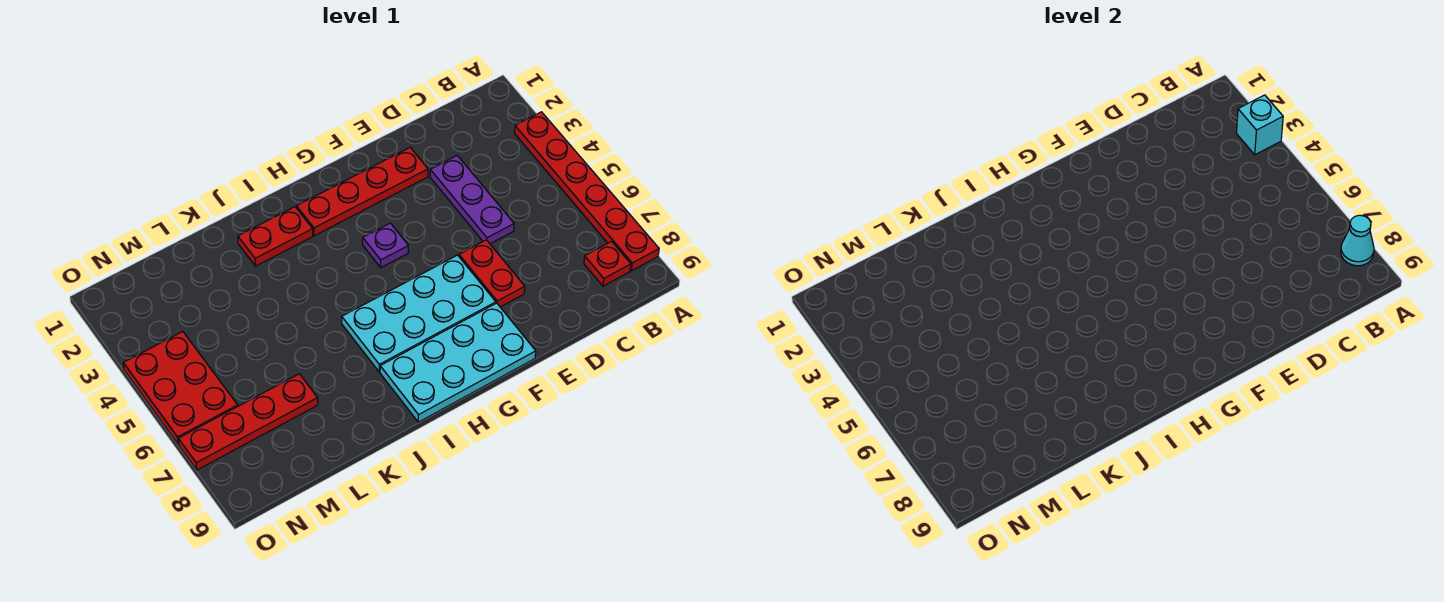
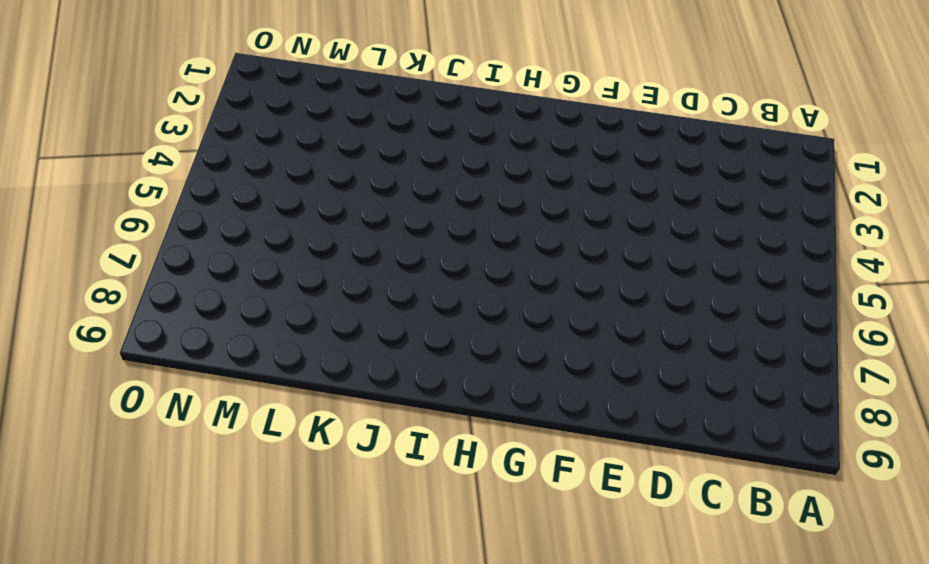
none -> red plate A3:A8 level 1
none -> red plate B8 level 1
none -> purple plate D3:D5 level 1

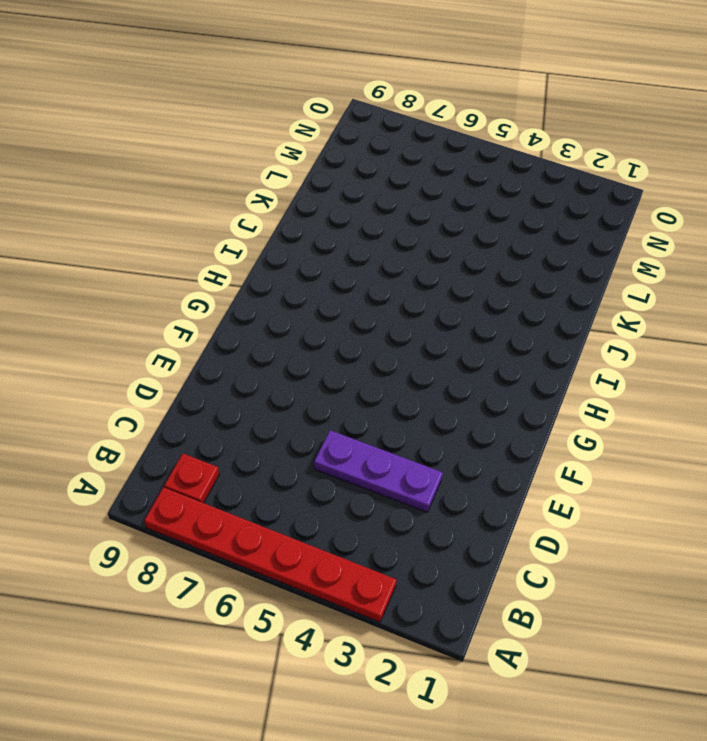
none -> red plate E2:H2 level 1
none -> red plate E6:E7 level 1
none -> cyan plate F6:I7 level 1

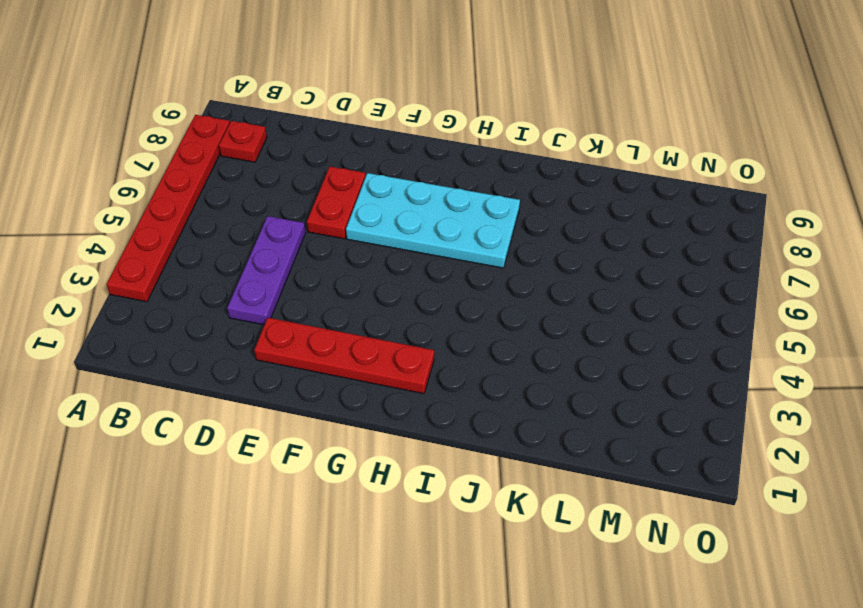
none -> cyan plate F8:I9 level 1
none -> purple plate G4 level 1
none -> red plate I2:J2 level 1

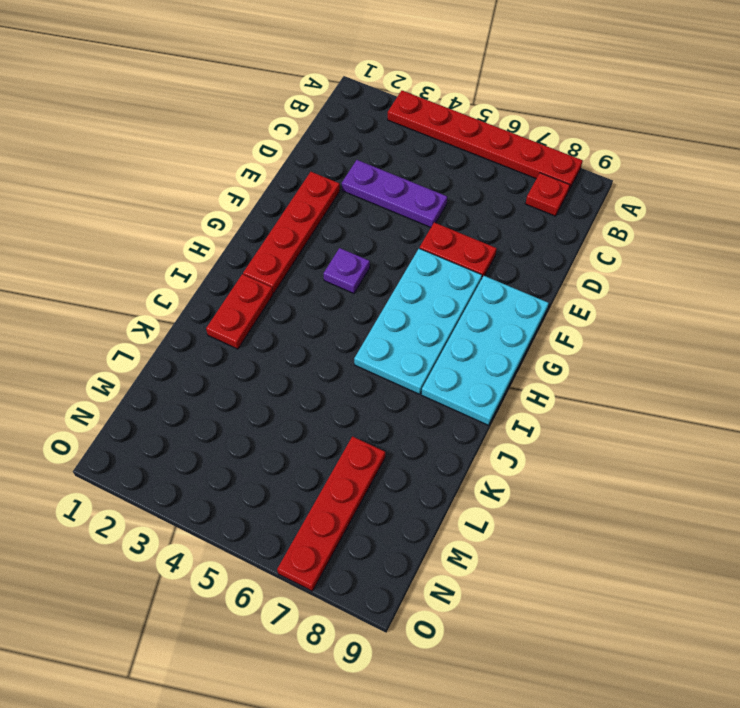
none -> red plate N4:O6 level 1
none -> cyan brick A3 level 2
none -> cyan cone A8 level 2

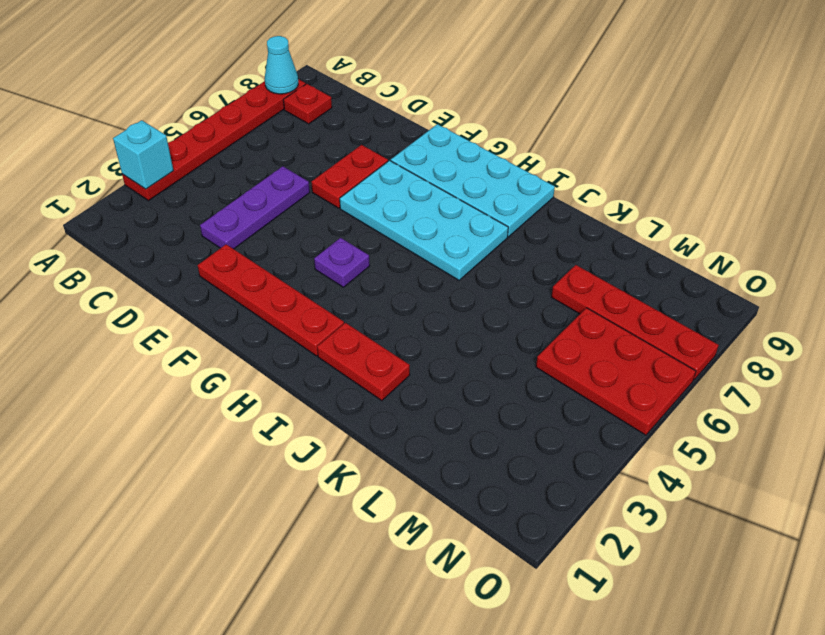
red plate M5:O6 level 1 -> red plate N4:O6 level 1

